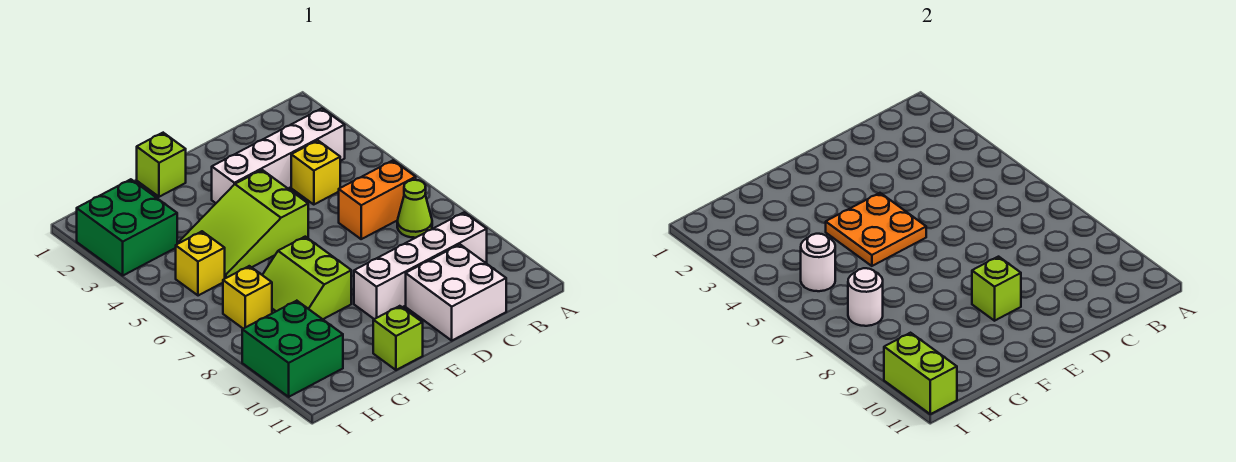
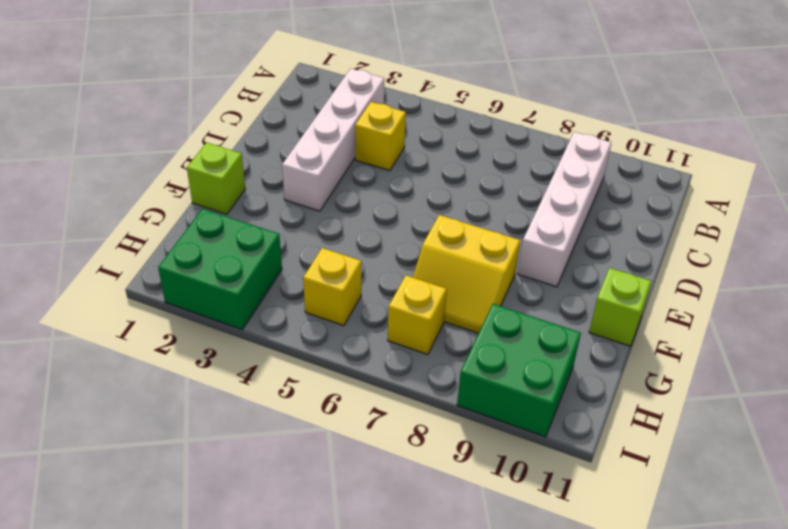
yellow slope F7:G8 level 1 top F -> lime slope F7:G8 level 1 top F
none -> orange brick B6:C6 level 1
none -> lime cone B7 level 1
none -> white brick C10:D11 level 1

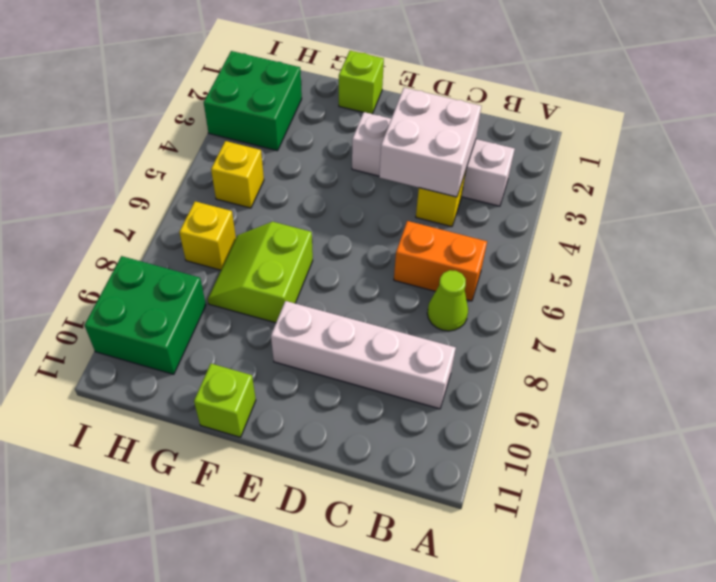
white brick C3:D4 level 2 -> white brick C10:D11 level 1
none -> lime slope E4:G5 level 1 top E
none -> orange plate E4:F5 level 2
none -> lime brick E9 level 2

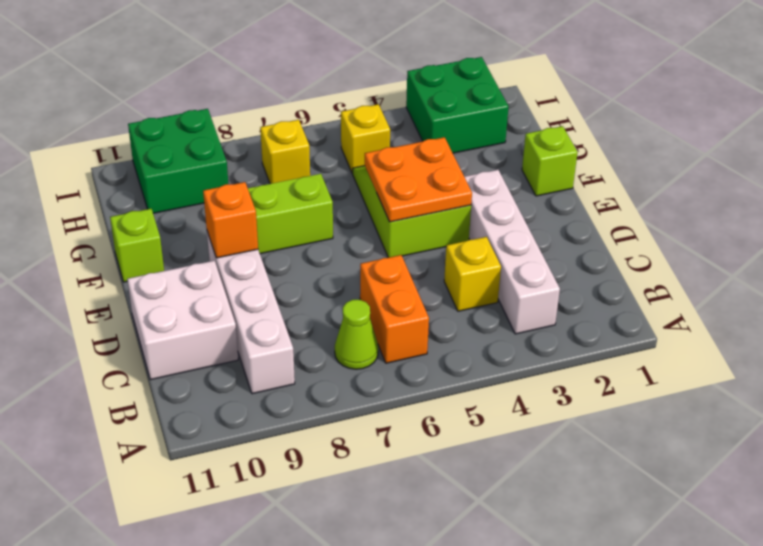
orange brick E9 level 2 -> lime brick E9 level 2
none -> white round brick H5 level 2
none -> white round brick H7 level 2
none -> lime brick I10:I11 level 2

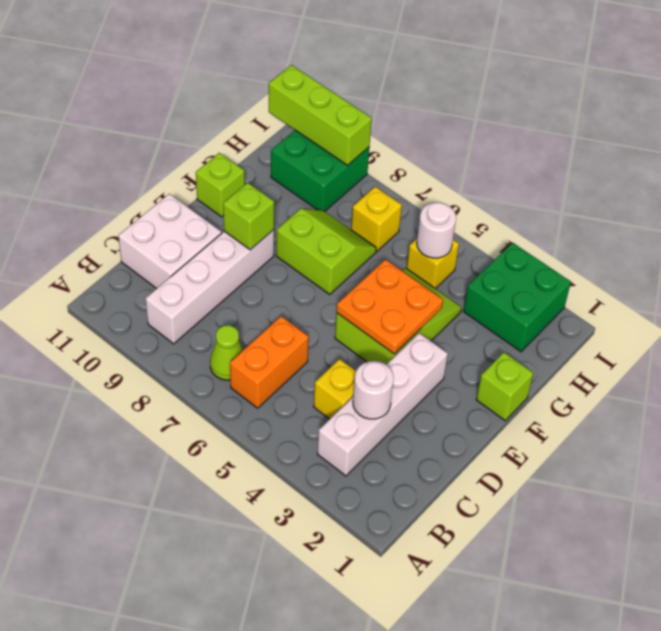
white round brick C3 level 2 -> white round brick H7 level 2
lime brick I9:I11 level 2 -> lime brick I10:I11 level 2

